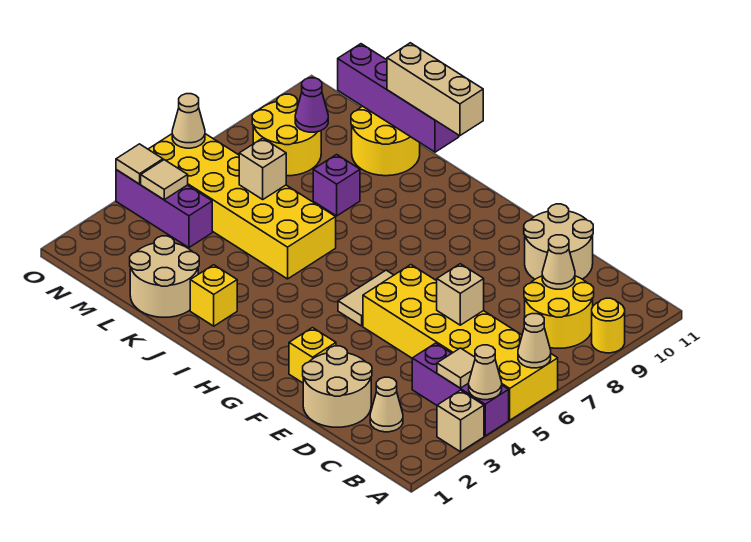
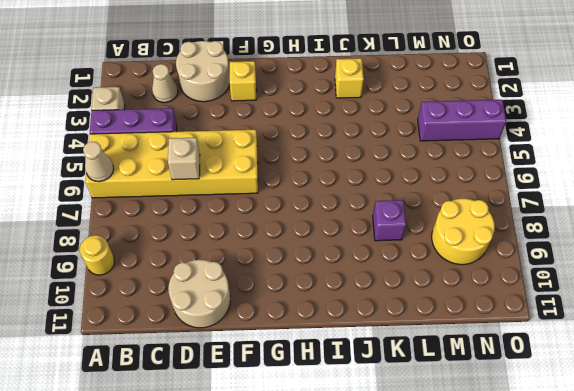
none -> yellow round brick B8:C9 level 1
none -> tan tile G5:G6 level 1
none -> yellow brick J5:O6 level 1

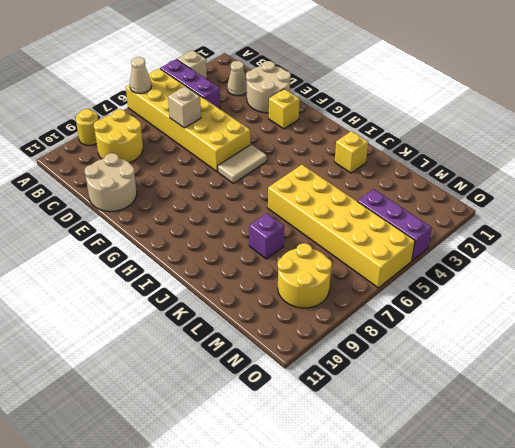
none -> tan round brick K1:L2 level 1
none -> yellow round brick K10:L11 level 1
none -> tan cone A4 level 2

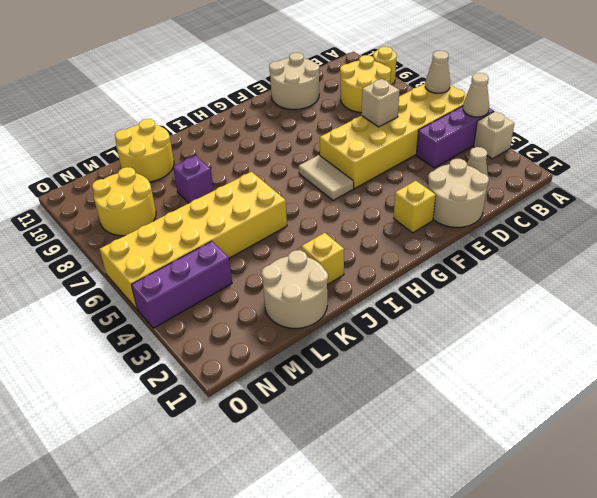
none -> tan tile B4 level 2
none -> tan cone C9 level 2
none -> purple brick J11:M11 level 2

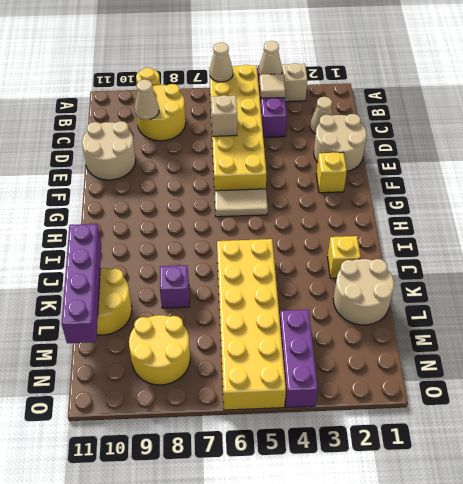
none -> tan brick L6 level 2
none -> purple cone M9 level 2
none -> tan tile N4 level 2

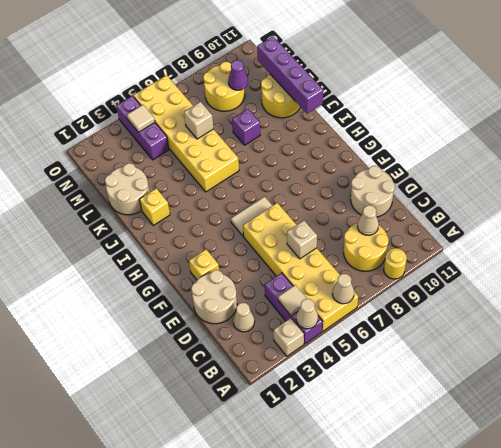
none -> tan tile O4 level 2
none -> tan cone O6 level 2
none -> tan brick I11:K11 level 3

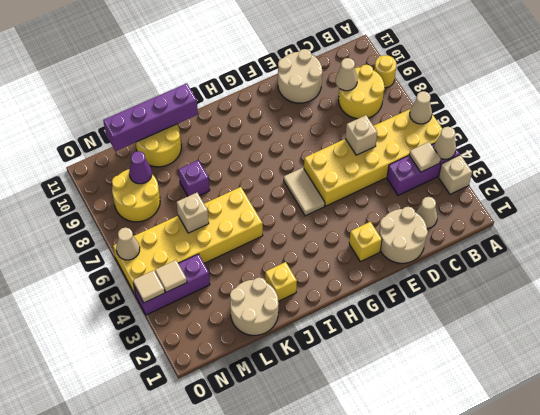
none -> tan brick I11:K11 level 3

